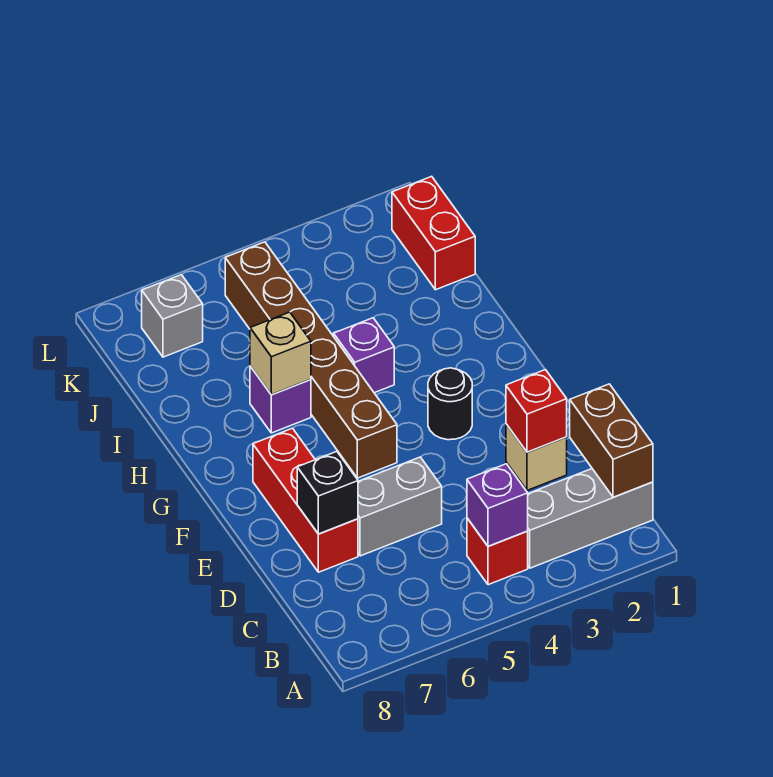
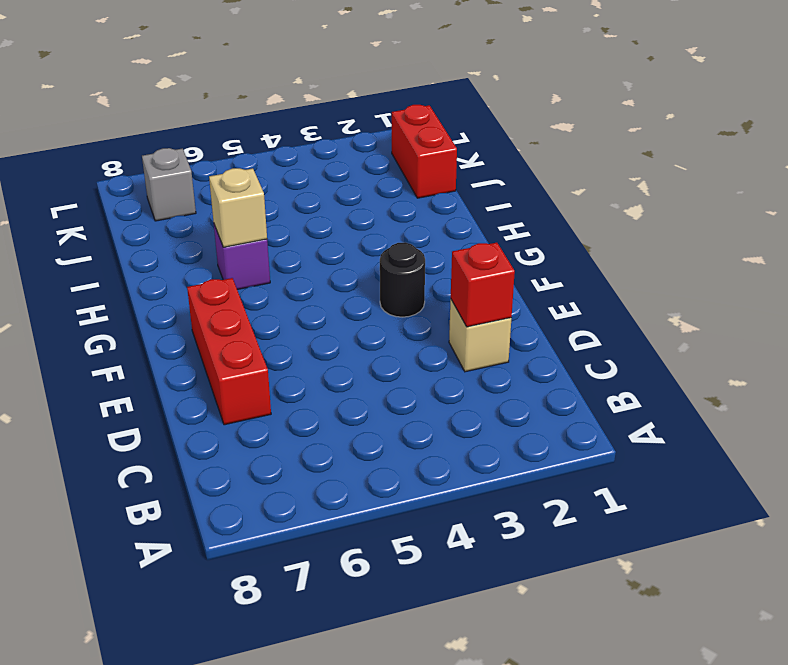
none -> grey brick B1:B3 level 1
none -> red brick B4 level 1
none -> grey brick D5:D6 level 1

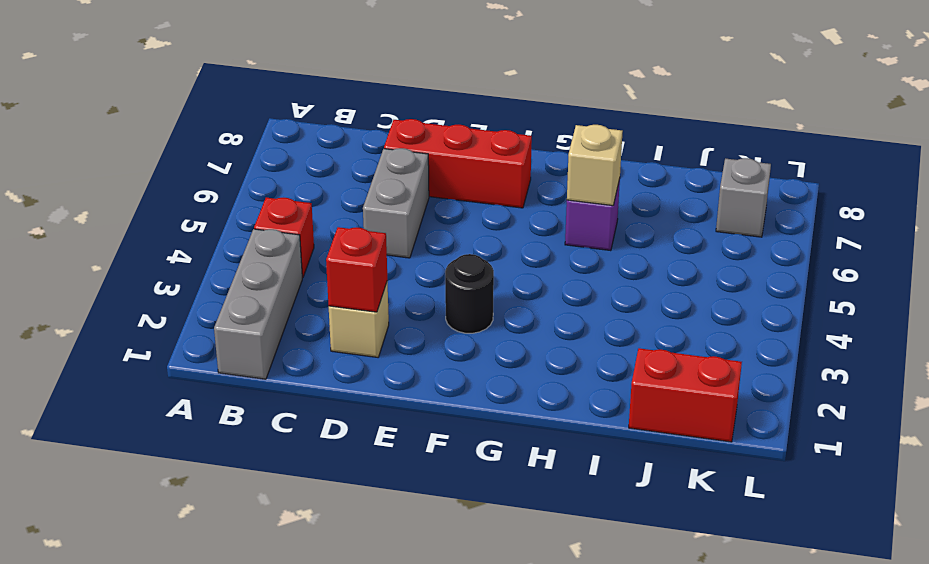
none -> brown brick F5:K5 level 1
none -> purple brick H4 level 1
none -> brown brick B1:C1 level 2

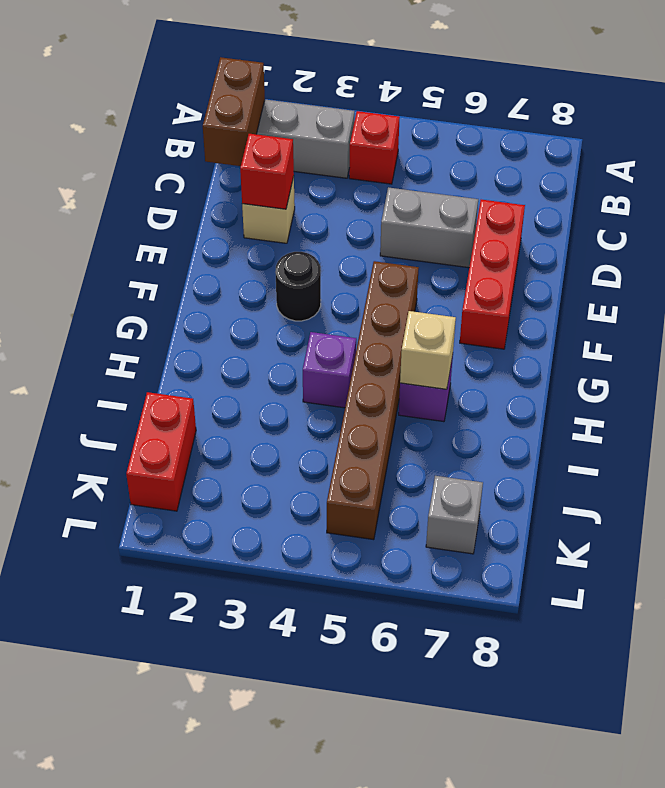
none -> purple brick B4 level 2
none -> black brick D7 level 2

